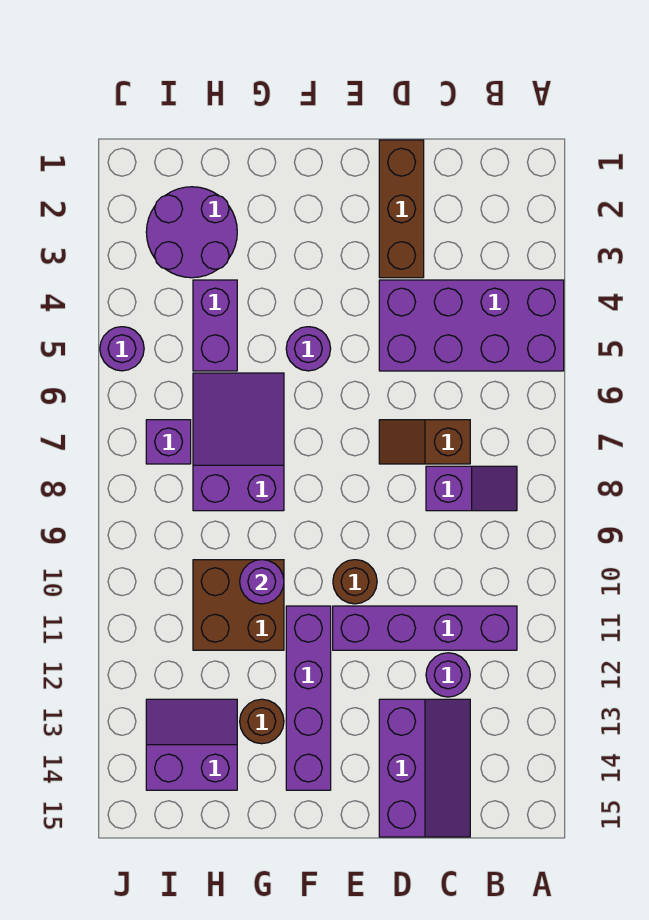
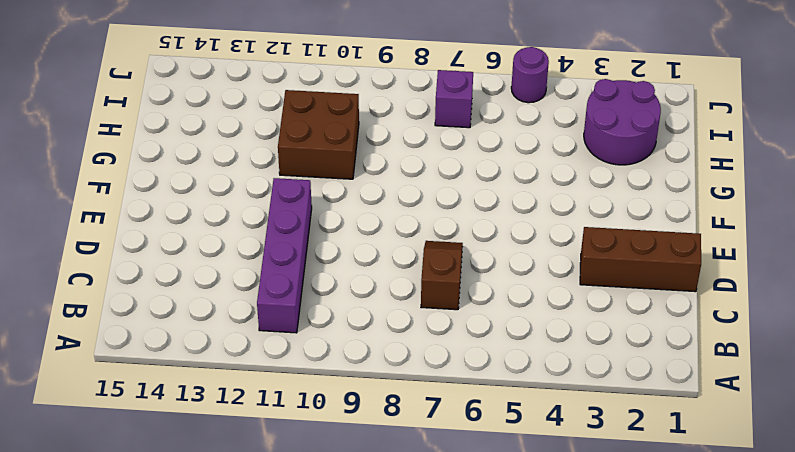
none -> purple brick A4:D5 level 1
none -> purple slope B8:C8 level 1 top C
none -> purple round brick C12 level 1

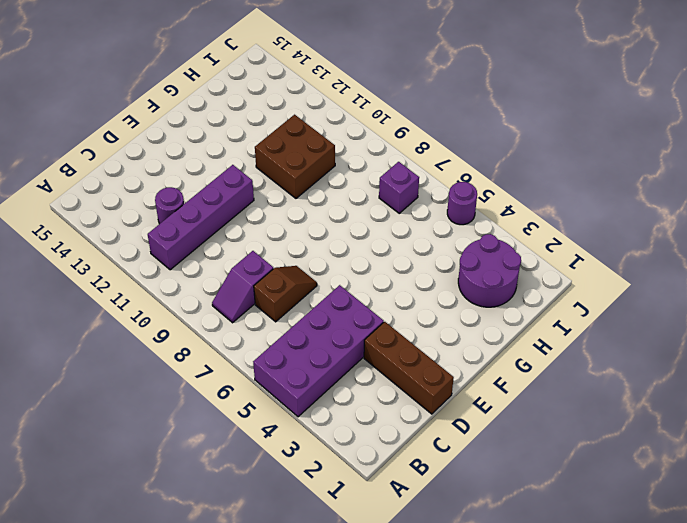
none -> purple slope C13:D15 level 1 top D
none -> brown round brick E10 level 1
none -> purple round brick F5 level 1

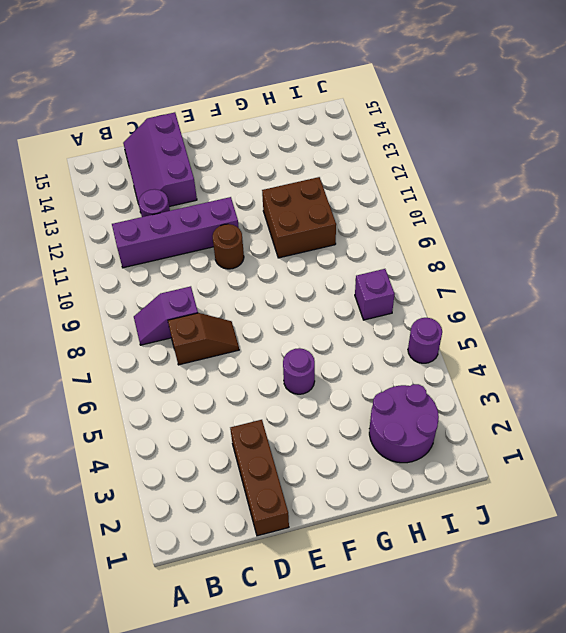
none -> purple brick A4:D5 level 1
none -> purple brick F11:F14 level 1
none -> purple slope G6:H8 level 1 top 8

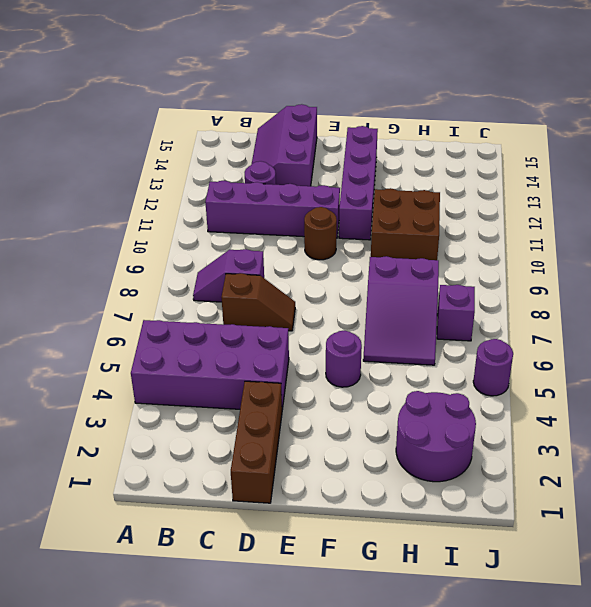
none -> brown round brick G13 level 1
none -> purple brick H4:H5 level 1
none -> purple slope H13:I14 level 1 top 14

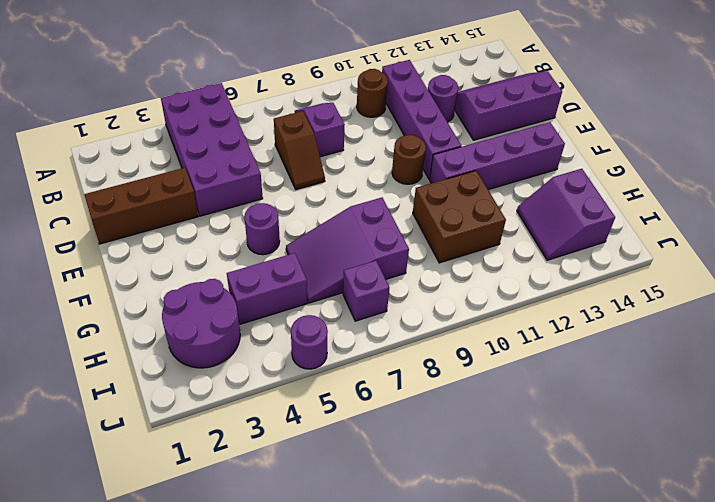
brown round brick B10 level 1 -> brown round brick G13 level 1
none -> purple round brick G10 level 2

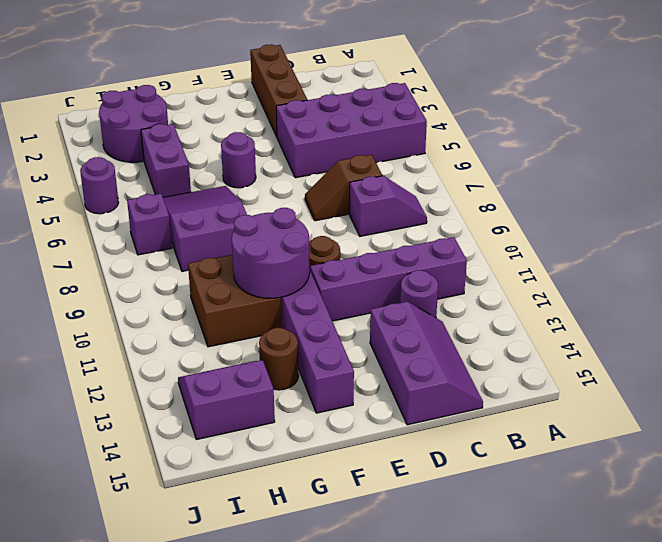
purple round brick F10:G11 level 2 -> purple round brick G10 level 2

